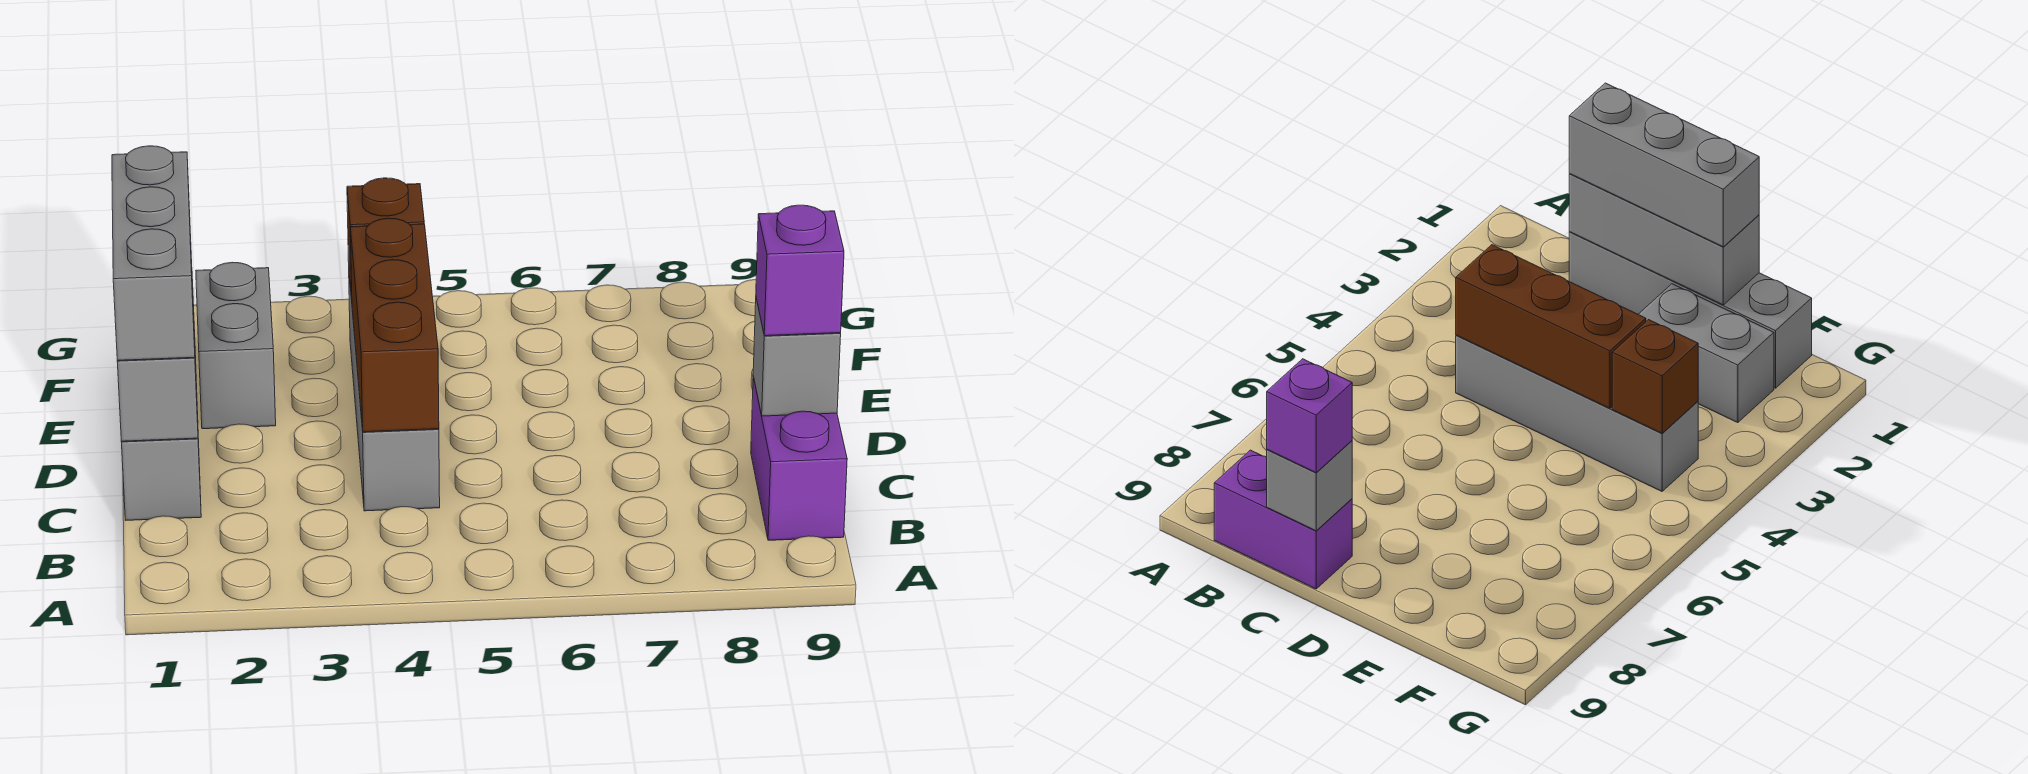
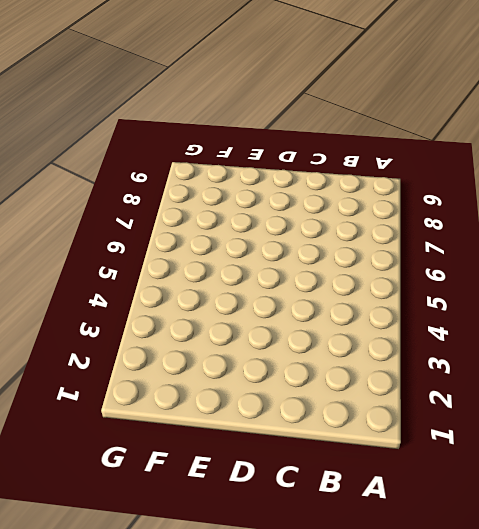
none -> purple brick B9:C9 level 1
none -> grey brick C1:F1 level 1

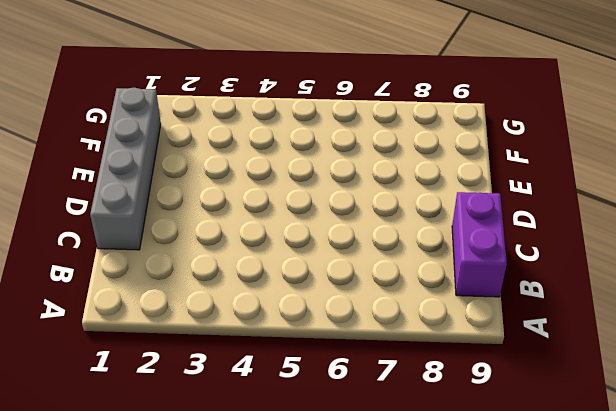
none -> grey brick C4:F4 level 1
none -> grey brick E2:F2 level 1

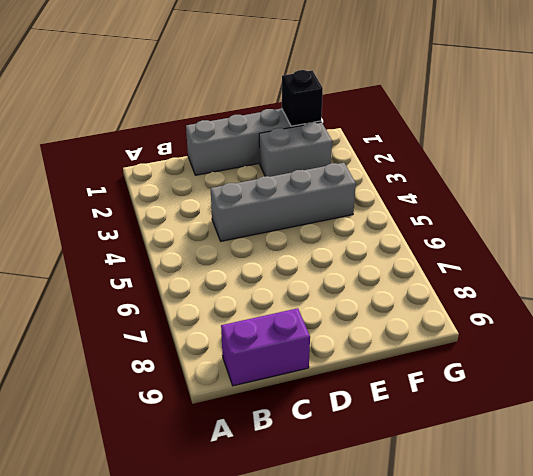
black brick F1 level 2 -> none
none -> grey brick C1:E1 level 2
none -> brown brick C4:E4 level 2

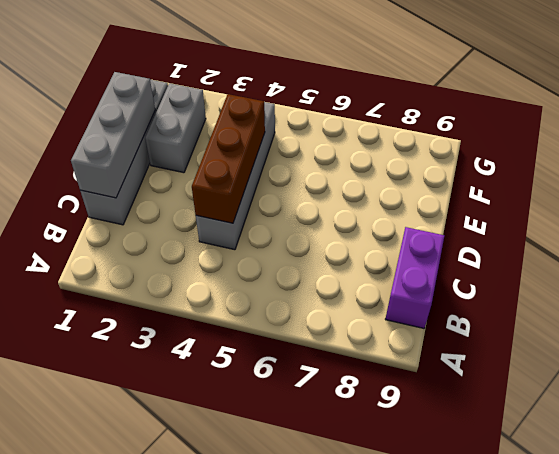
none -> grey brick C9 level 2
none -> brown brick F4 level 2

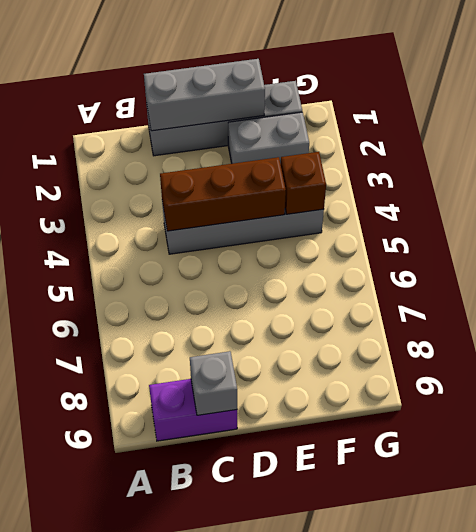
none -> grey brick C1:E1 level 3
none -> purple brick C9 level 3

